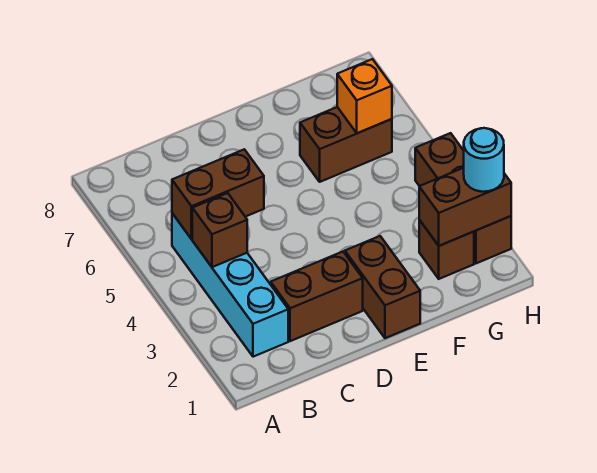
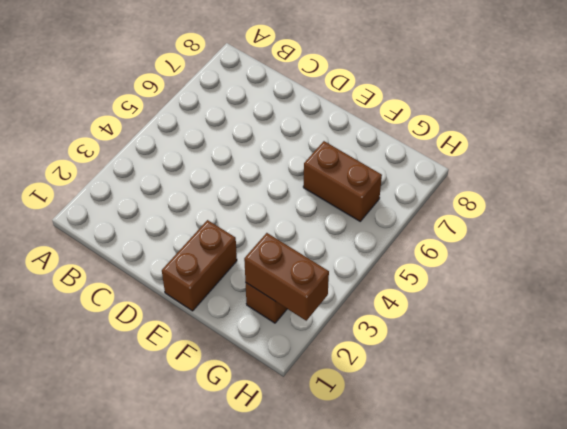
none -> cyan brick B2:B5 level 1
none -> brown brick C2:D2 level 1

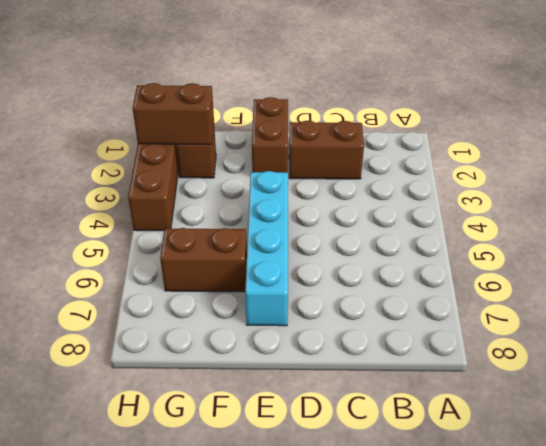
cyan brick E4:E7 level 1 -> cyan brick B2:B5 level 1
none -> brown brick B4 level 2
none -> brown brick B5:C5 level 2

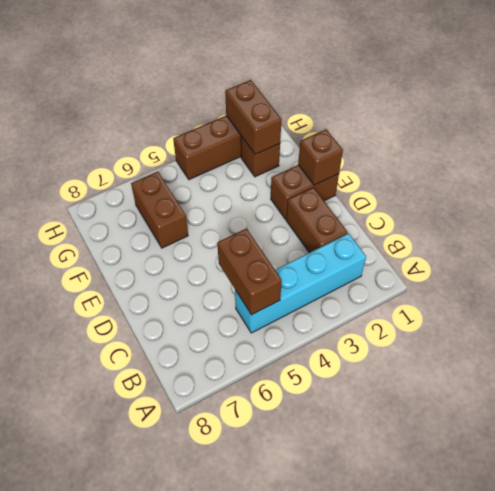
brown brick E1 level 2 -> brown brick B4 level 2
none -> orange brick G6 level 2
none -> cyan round brick H2 level 3

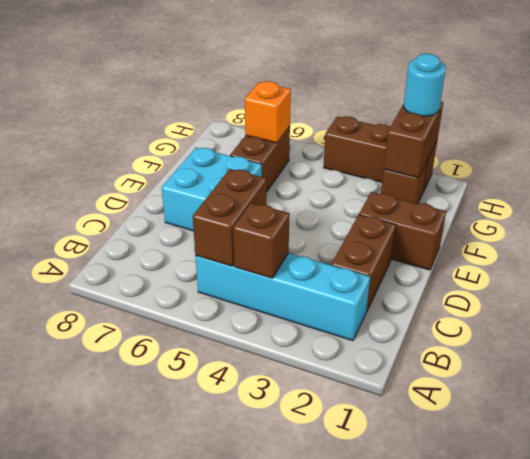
cyan brick D6:E7 level 1 -> none

